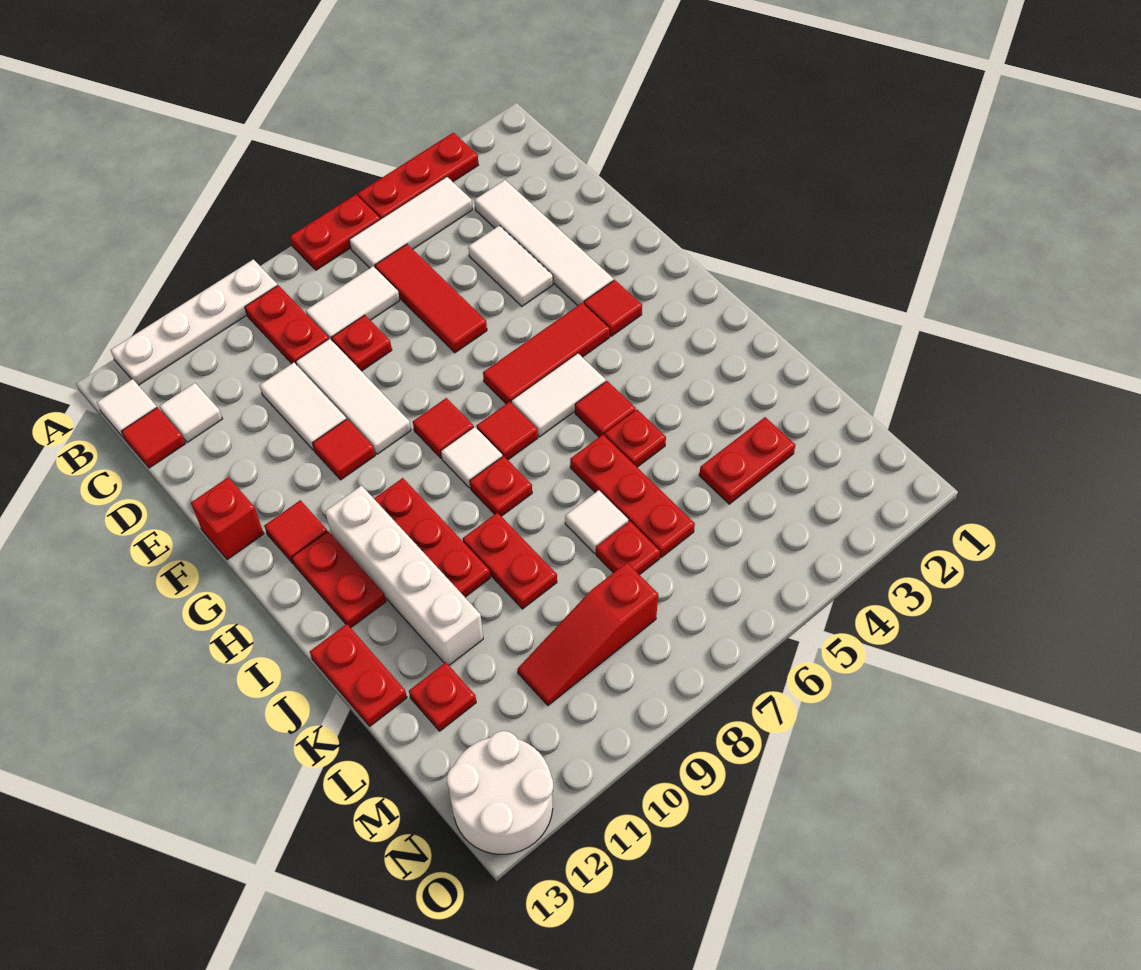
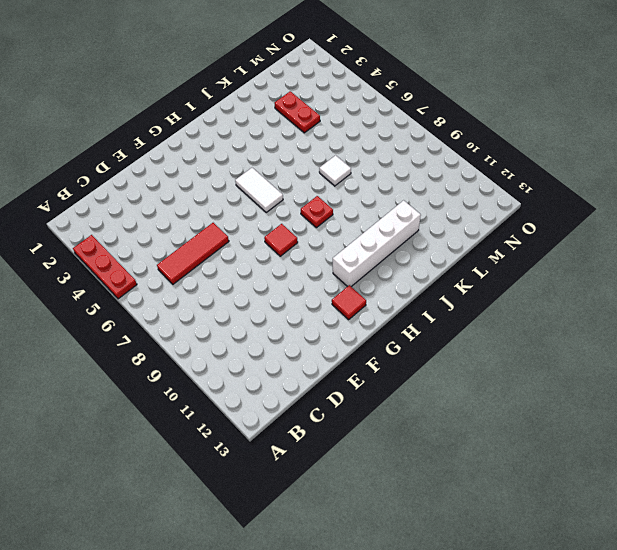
none -> red plate A6:A7 level 1
none -> white plate A9:A12 level 1
none -> white tile B4:B6 level 1
none -> red plate B9:C9 level 1

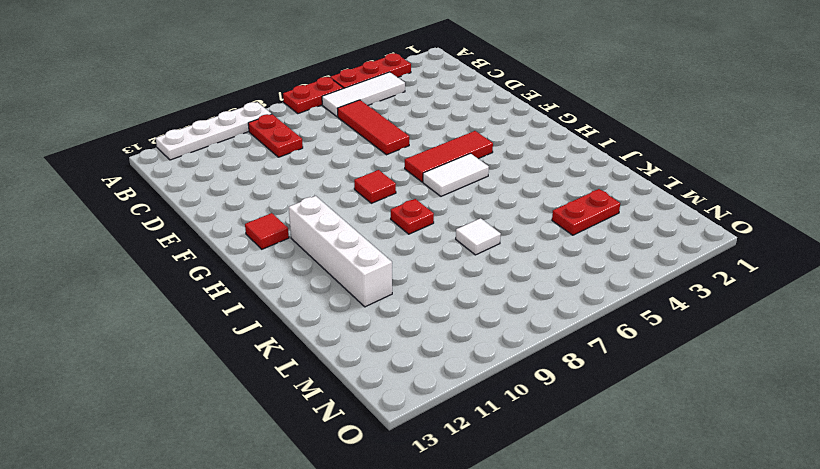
none -> white tile B13 level 1
none -> white tile C3:F3 level 1
none -> white tile C7:C8 level 1
none -> white tile C12 level 1

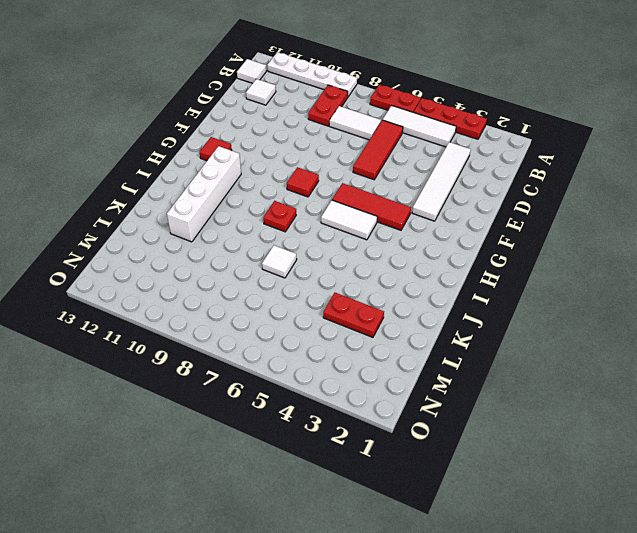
none -> red tile C13 level 1
none -> white tile D4:E4 level 1
none -> red plate D8 level 1
none -> white tile D9:F9 level 1

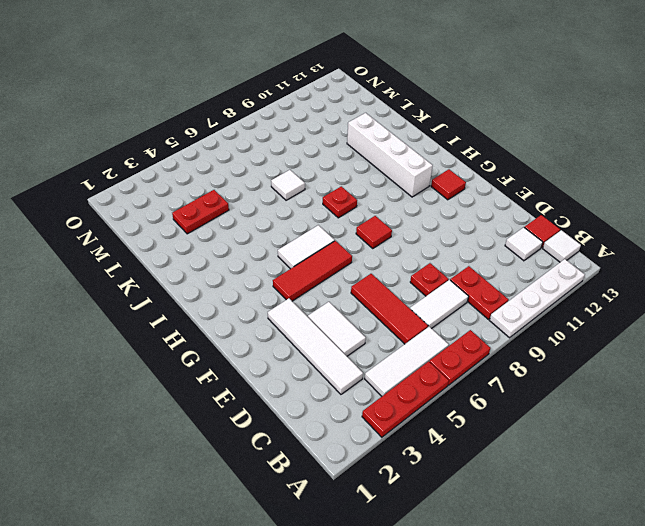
none -> white tile D9:F9 level 1
none -> white tile D10:E10 level 1
none -> red tile F10 level 1
none -> red brick F13 level 1

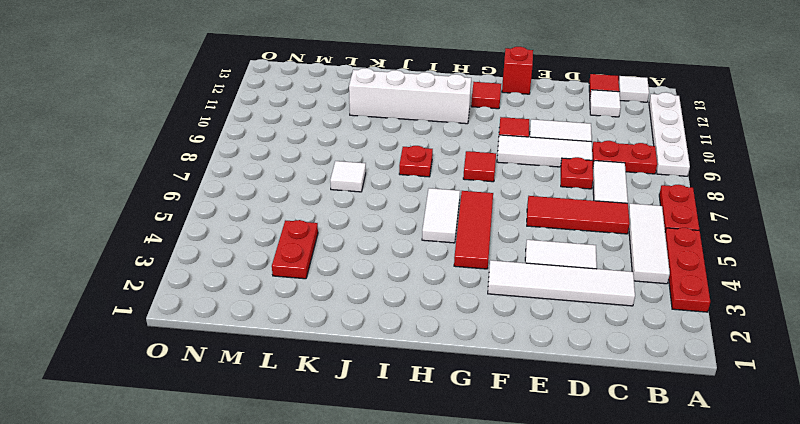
none -> red tile G3 level 1
none -> red tile H7 level 1
none -> white tile H8 level 1
none -> red plate H10:J10 level 1

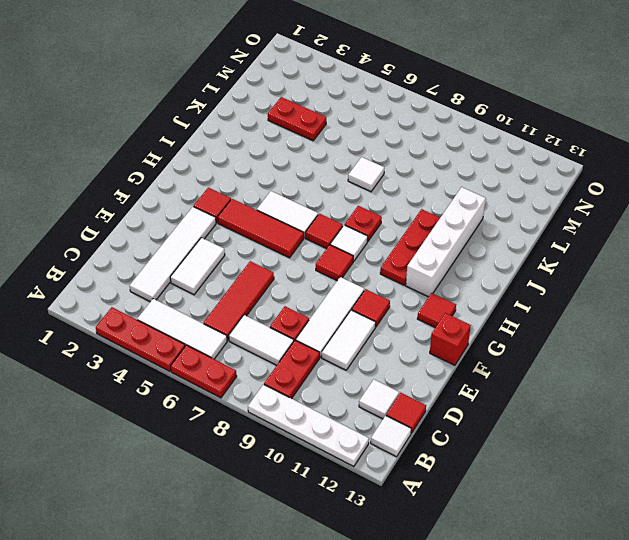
none -> red plate H12:I12 level 1
none -> red tile I5 level 1
none -> red plate J5 level 1
none -> red plate J6:L6 level 1

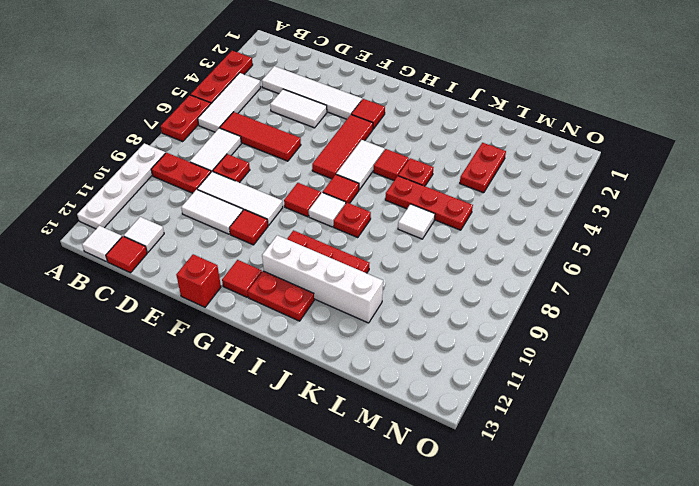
none -> red plate J9:K9 level 1
none -> red plate J13:K13 level 1
none -> red plate L7 level 1
none -> red plate L12 level 1

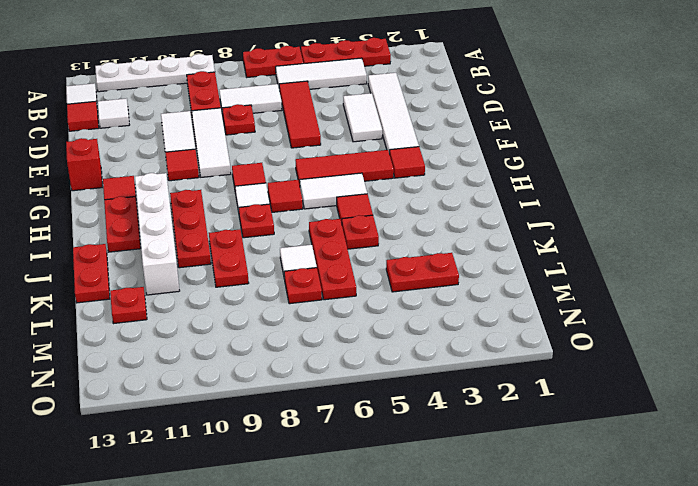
none -> red slope M8:M10 level 1 top 8
none -> white round brick N12:O13 level 1

